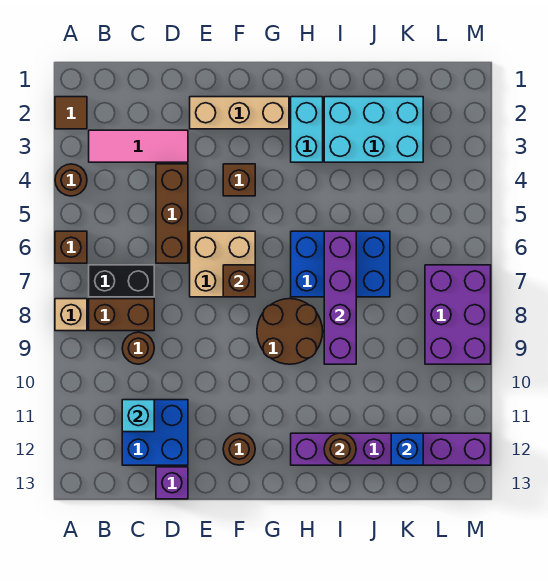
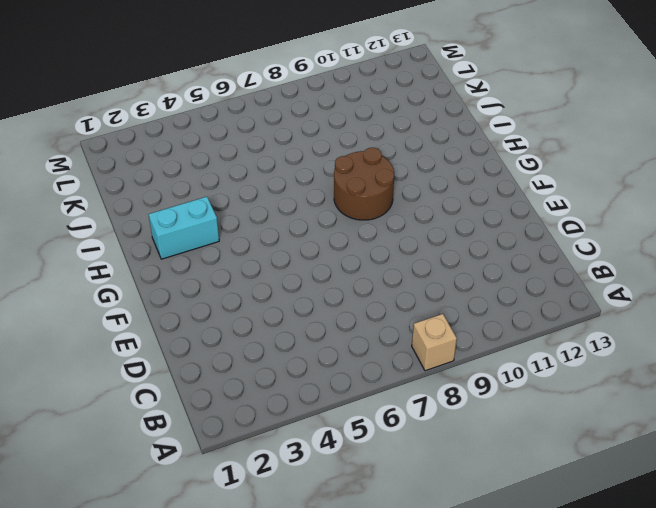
none -> brown tile A2 level 1
none -> brown round brick A4 level 1
none -> brown brick A6 level 1

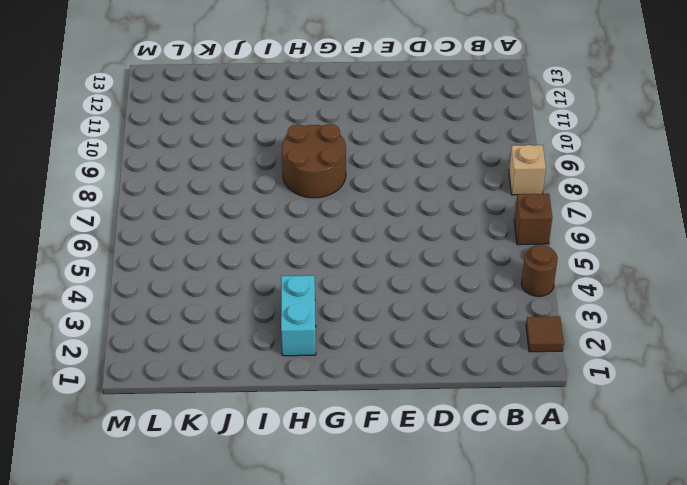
none -> pink tile B3:D3 level 1
none -> black brick B7:C7 level 1
none -> brown brick B8:C8 level 1

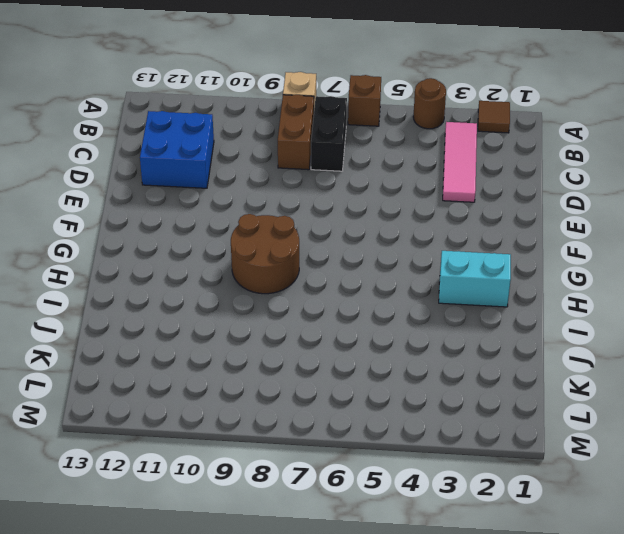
none -> brown round brick C9 level 1
none -> brown brick D4:D6 level 1
none -> purple brick D13 level 1

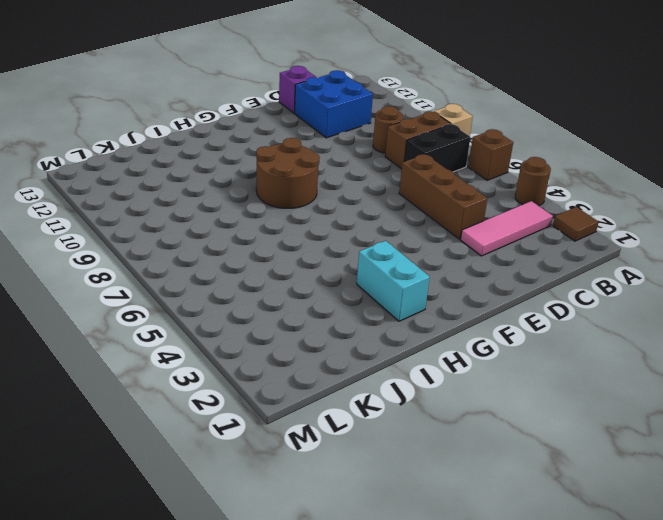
none -> tan brick E2:G2 level 1
none -> tan brick E6:F7 level 1
none -> brown brick F4 level 1

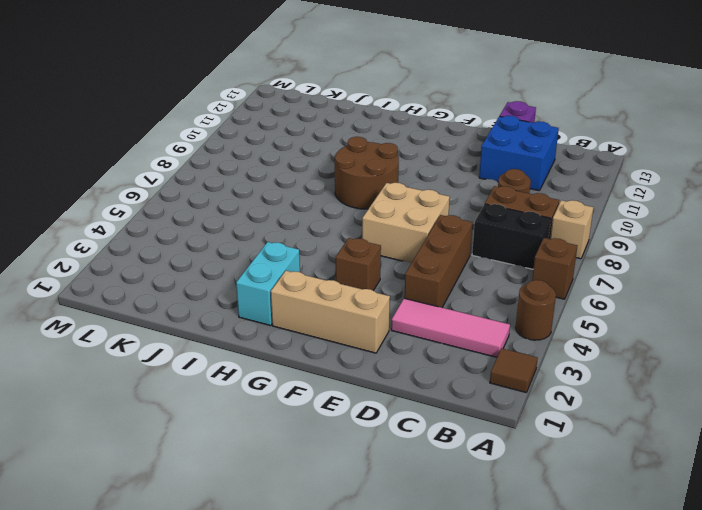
none -> brown round brick F12 level 1
none -> blue brick H6:J7 level 1
none -> purple brick H12:M12 level 1

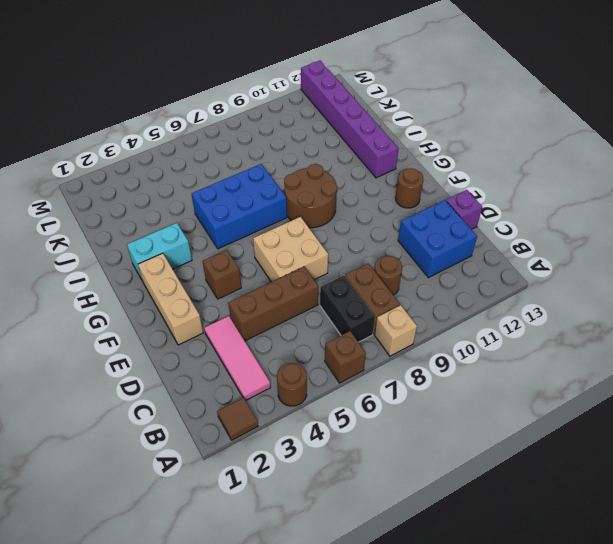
blue brick H5:I7 level 1 -> blue brick H6:J7 level 1
none -> cyan brick I2:K3 level 1
none -> purple brick L7:M9 level 1
none -> cyan brick C11 level 2

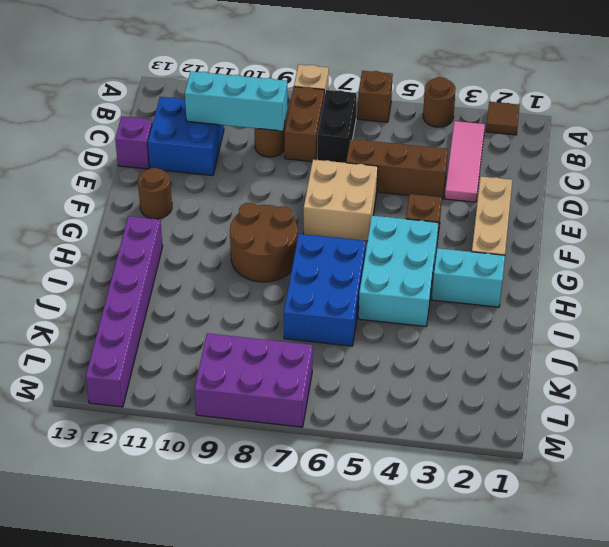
cyan brick C9:C11 level 2 -> cyan brick C11 level 2
cyan brick G4:I5 level 1 -> cyan brick I2:K3 level 1
none -> brown brick F7 level 2
none -> purple brick I6:I9 level 2
none -> brown round brick I12 level 2

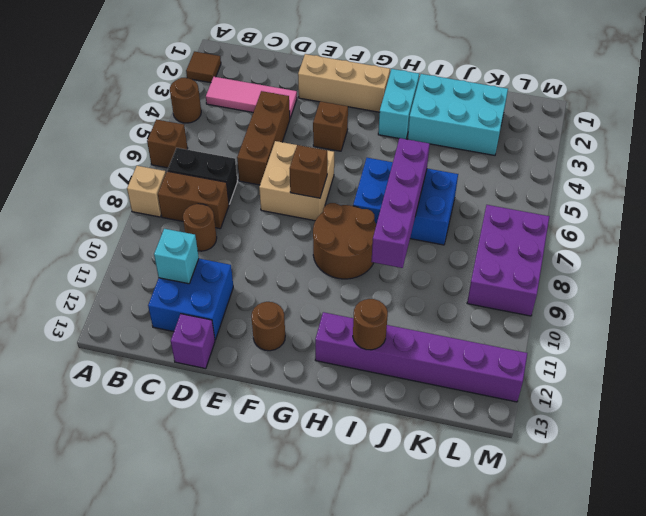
none -> blue brick K12 level 2

